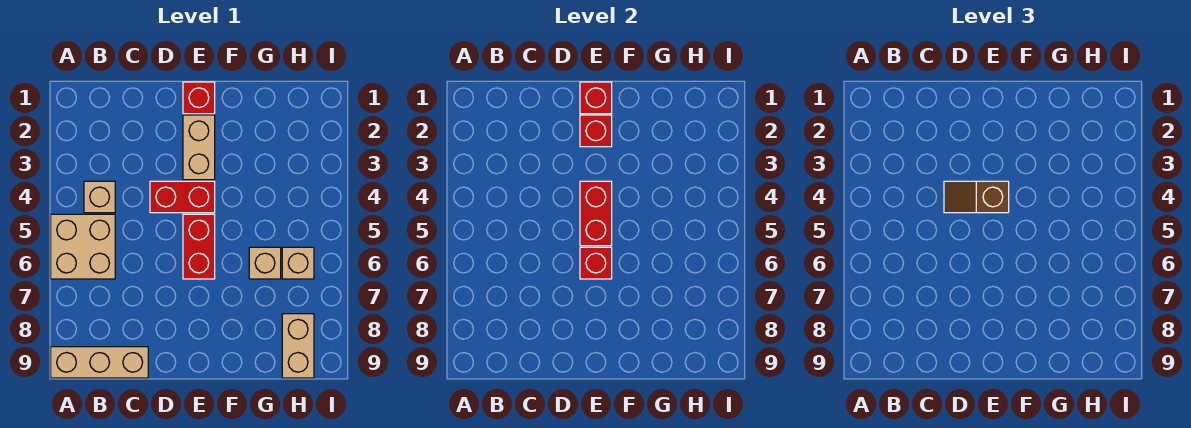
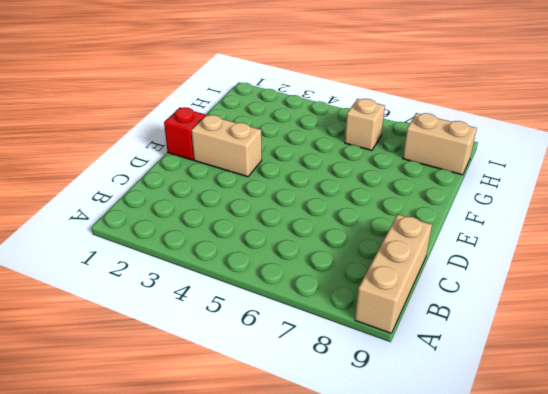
none -> tan brick A5:B6 level 1
none -> tan brick B4 level 1
none -> red brick D4:E4 level 1

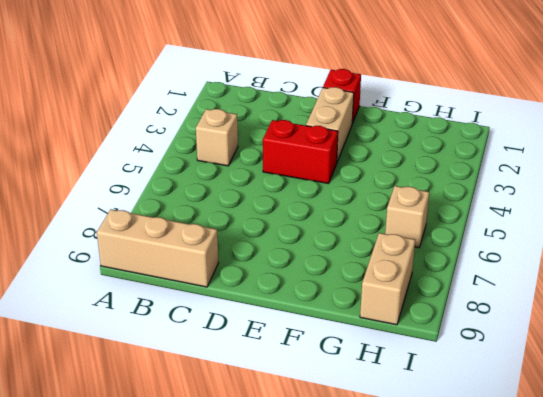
none -> tan brick A5:B6 level 1
none -> red brick E5:E6 level 1
none -> tan brick G6 level 1

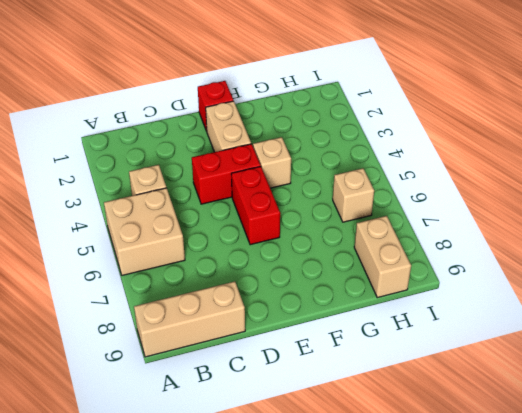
tan brick F4 level 1 -> tan brick G6 level 1
none -> red brick E1 level 2
none -> red brick E2 level 2
none -> red brick E4:E5 level 2

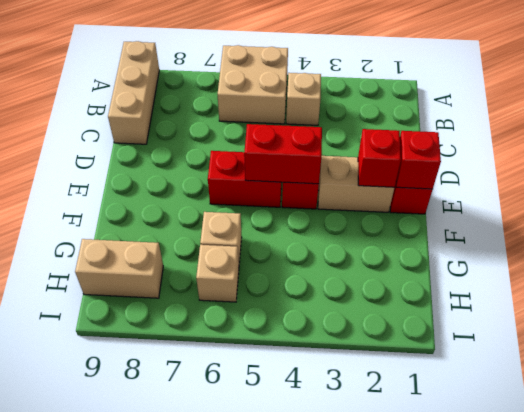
none -> red brick E6 level 2
none -> brown slope D4:E4 level 3 top E

